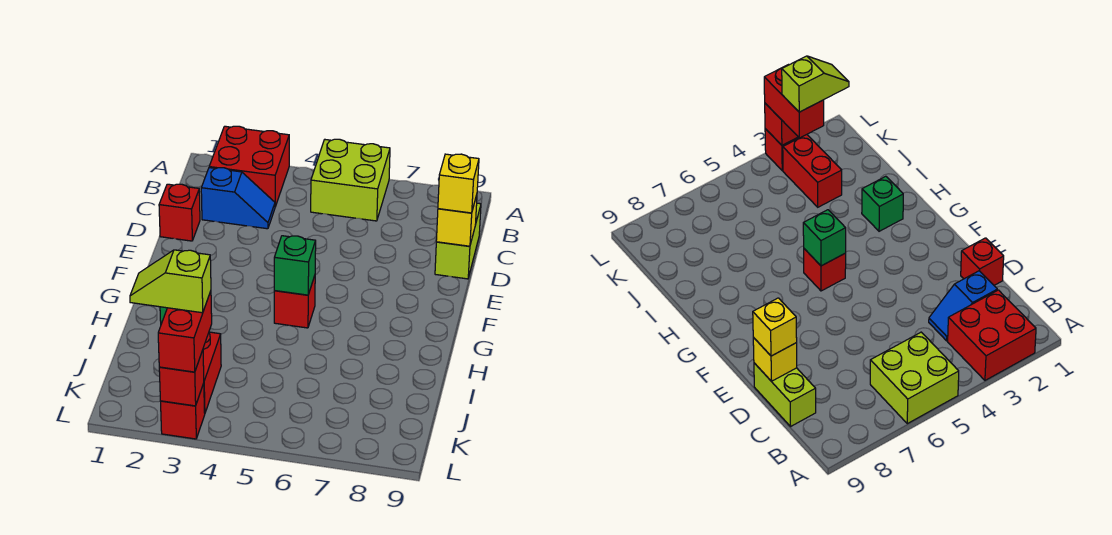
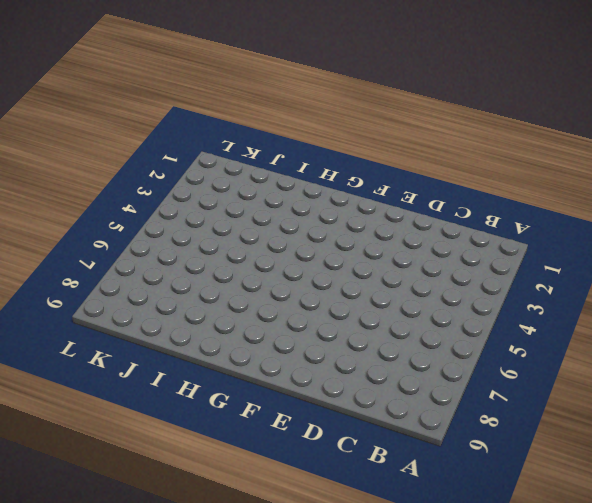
none -> red brick A2:B3 level 1
none -> lime brick A5:B6 level 1
none -> blue slope C2:C3 level 1 top 2

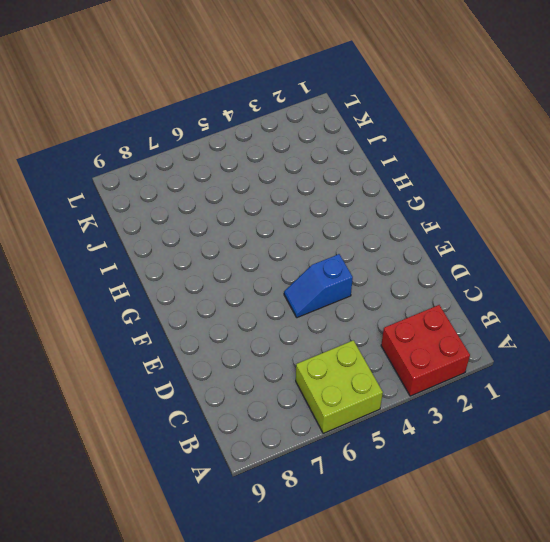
blue slope E4:E5 level 1 top 4 -> blue slope C2:C3 level 1 top 2
none -> lime brick C9:D9 level 1
none -> red brick D1 level 1
none -> red brick G5 level 1

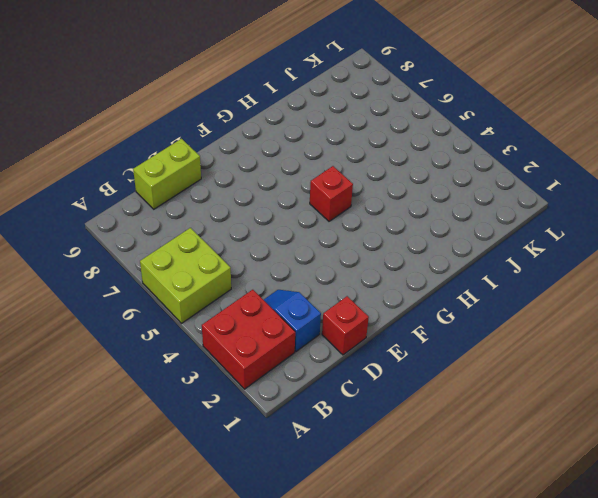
none -> green brick H2 level 1
none -> red brick J3:K3 level 1
none -> red brick L3 level 1

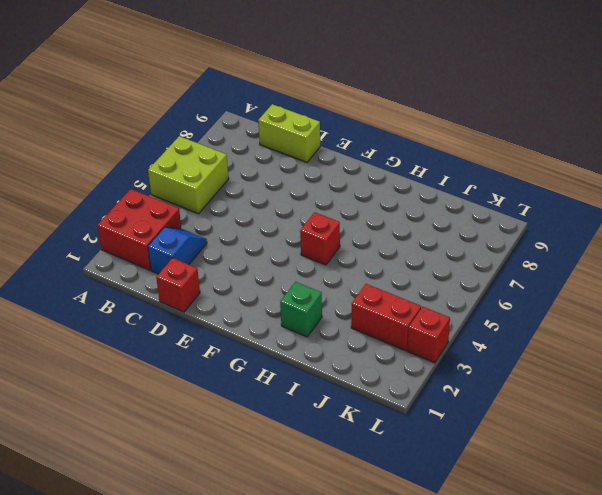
none -> yellow brick D9 level 2
none -> green brick G5 level 2
none -> red brick L3 level 2

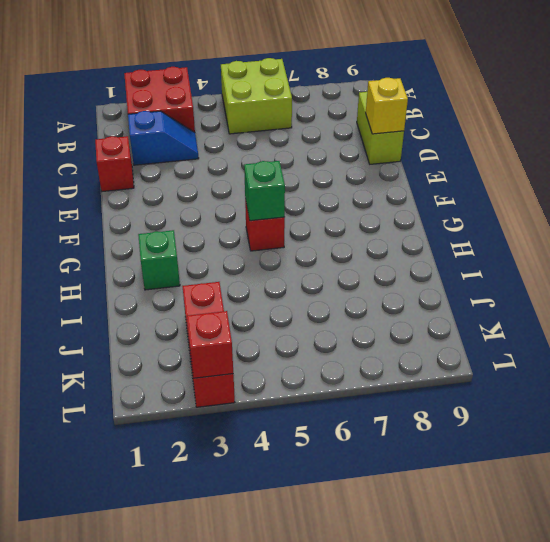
none -> yellow brick D9 level 3
none -> red brick K3:L3 level 3
none -> lime slope K2:K3 level 4 top 3

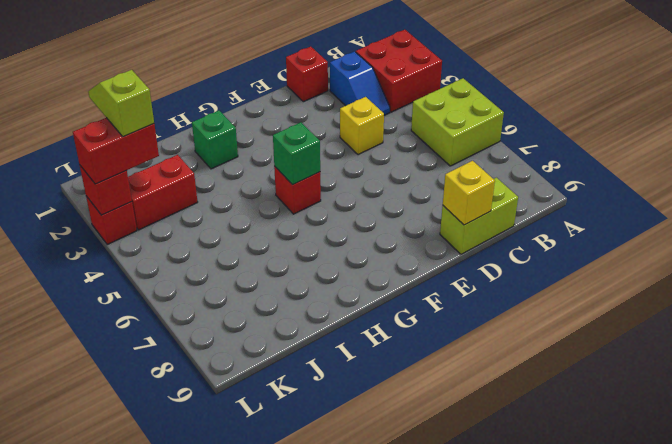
yellow brick D4 level 1 -> yellow brick D9 level 3

